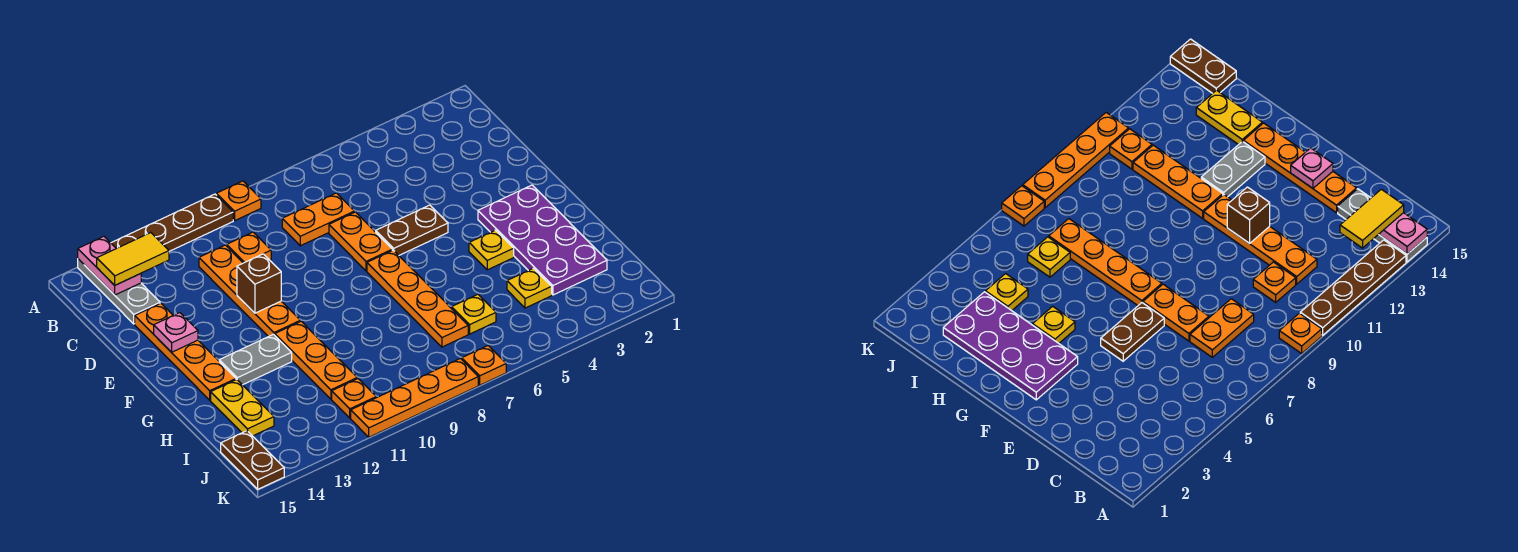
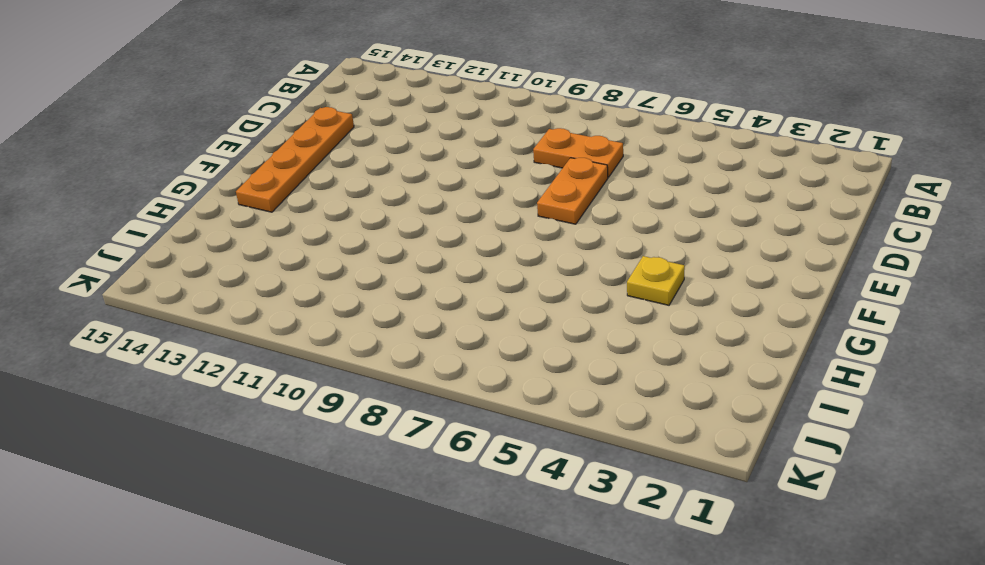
none -> orange plate A9 level 1
none -> brown plate A10:A13 level 1
none -> grey plate A14:C14 level 1

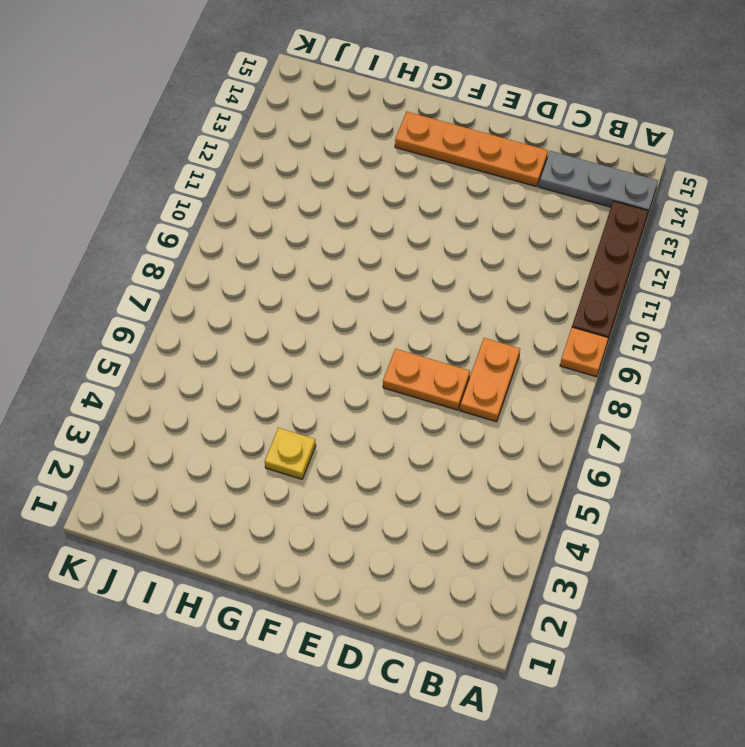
none -> orange plate C10 level 1
none -> orange plate C11:F11 level 1
none -> brown plate E5:E6 level 1

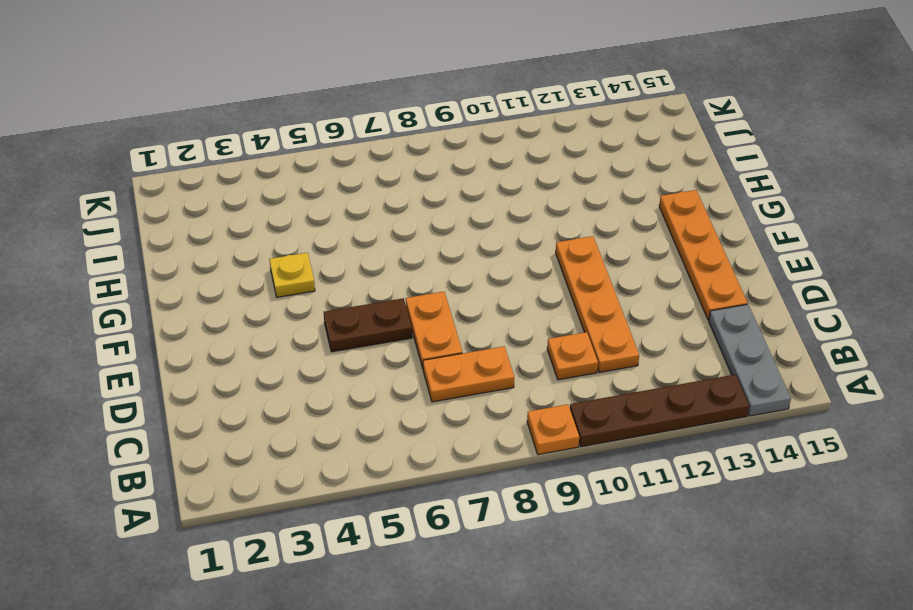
none -> purple plate F2:I3 level 1
none -> orange plate F7:I7 level 1
none -> orange plate G11:I11 level 1

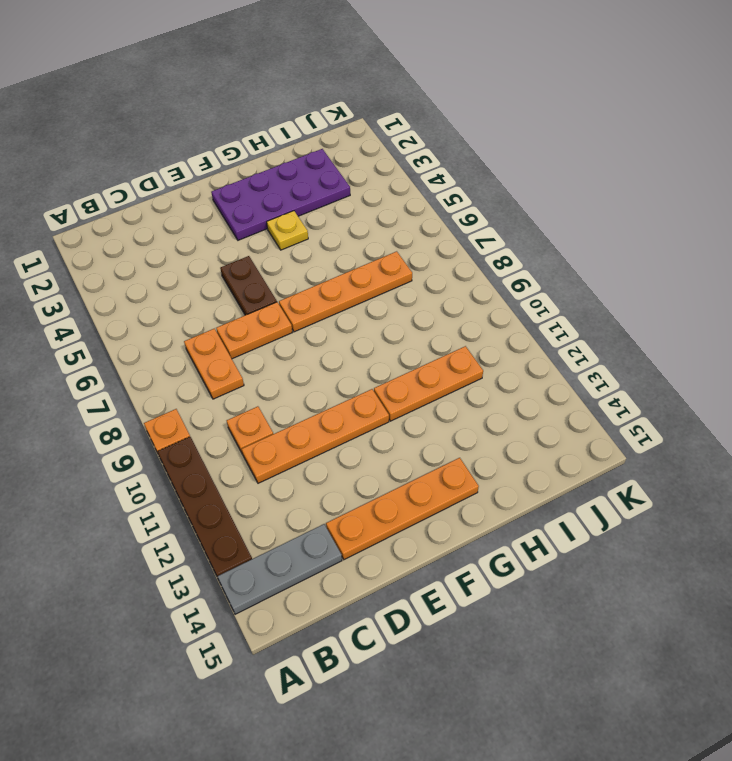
none -> grey plate G12:G13 level 1
none -> yellow plate H14:I14 level 1
none -> yellow plate I4 level 1

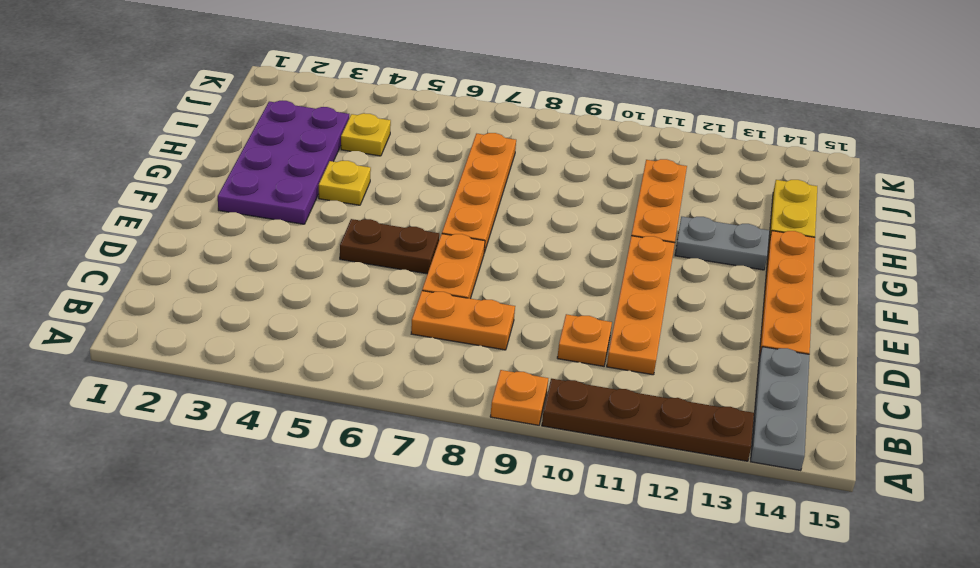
none -> yellow plate I6 level 1
none -> orange plate J11 level 1
none -> brown plate J15:K15 level 1

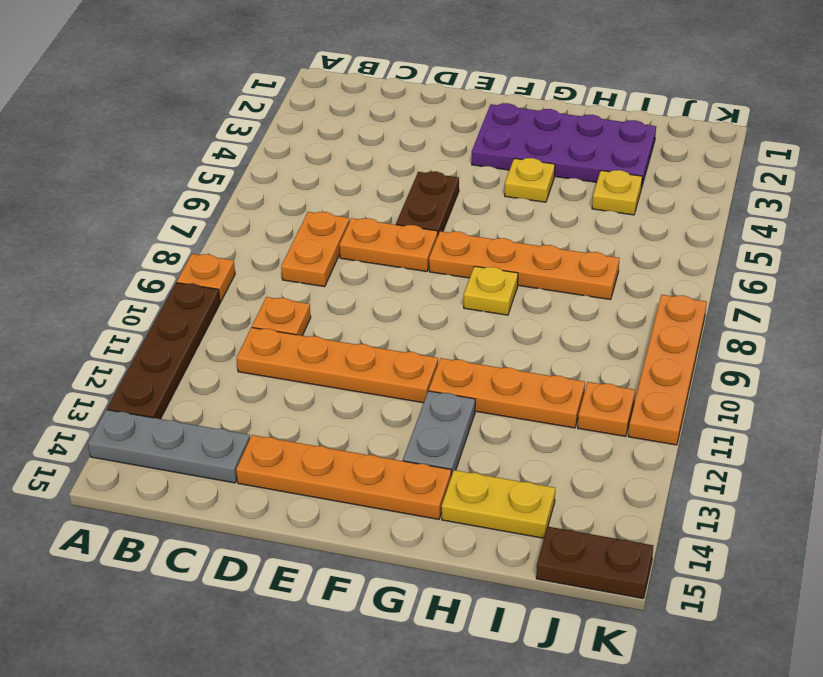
yellow plate G8 level 1 -> yellow plate I6 level 1
none -> orange plate K7 level 1
none -> pink plate A14:B14 level 2
none -> brown brick E11 level 2

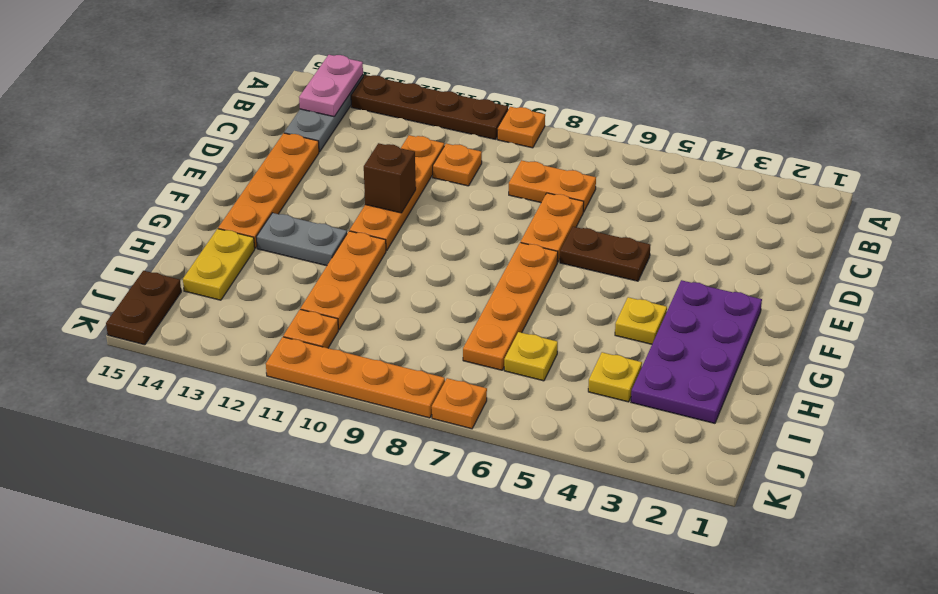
none -> pink plate E14 level 2
none -> yellow tile B13:B14 level 3

